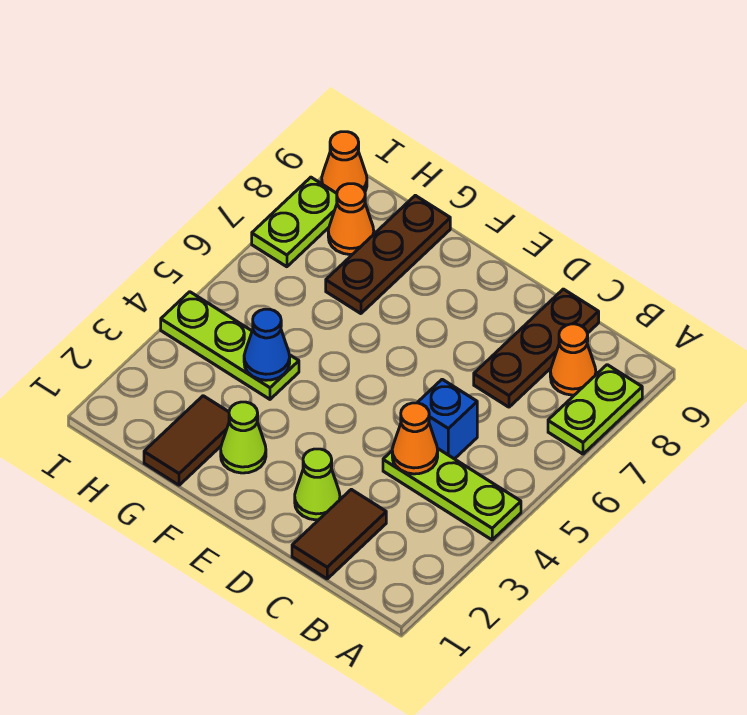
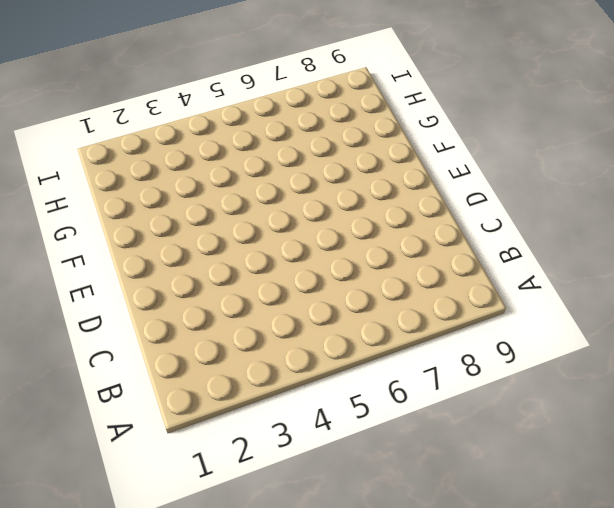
none -> lime plate A4:C4 level 1
none -> lime plate A7:A8 level 1
none -> orange cone B8 level 1

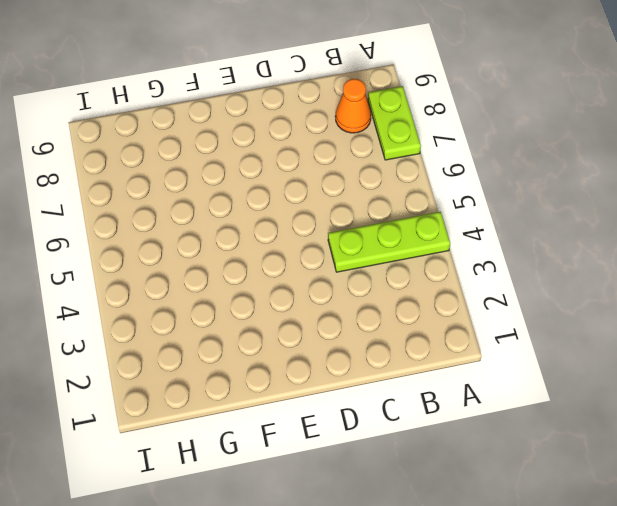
none -> brown tile C1:C2 level 1
none -> blue brick C5 level 1
none -> brown plate C7:C9 level 1

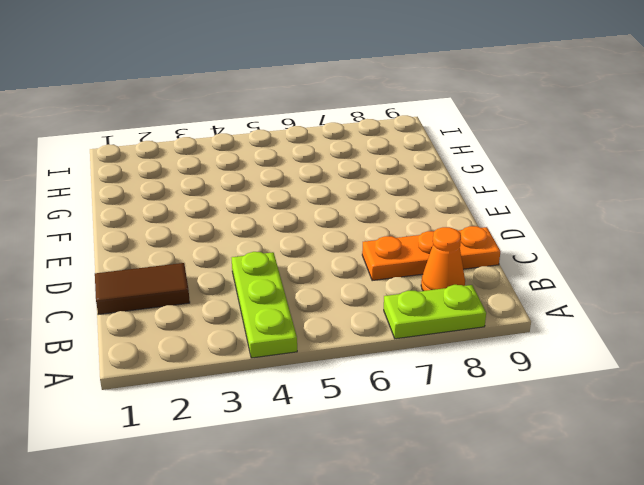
orange plate C7:C9 level 1 -> brown plate C7:C9 level 1
none -> blue brick C5 level 1
none -> lime cone D2 level 1
none -> lime cone F2 level 1

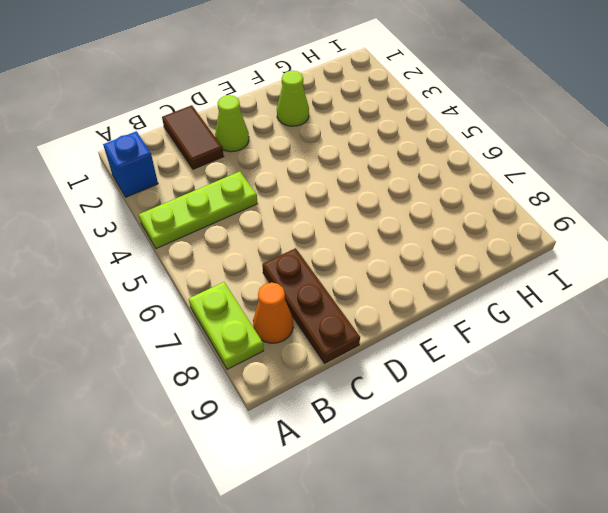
blue brick A2 level 1 -> blue brick C5 level 1
none -> brown tile G1:G2 level 1
none -> lime plate G4:I4 level 1
none -> brown plate G7:G9 level 1

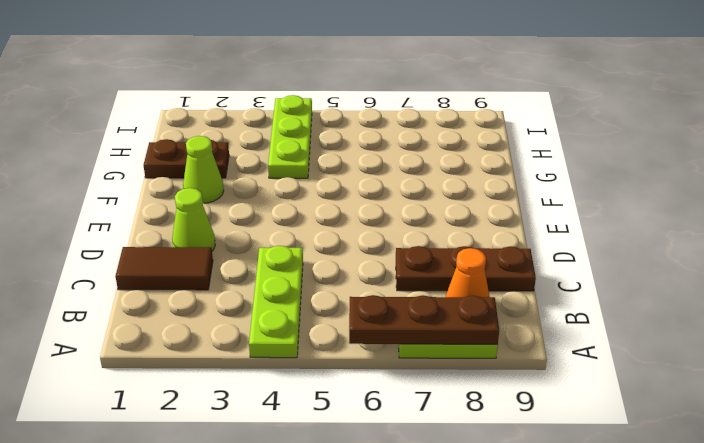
brown plate A6:A8 level 2 -> brown plate G7:G9 level 1
brown plate G1:G2 level 1 -> brown tile G1:G2 level 1
none -> blue brick C5 level 1
none -> orange cone H8 level 1
none -> lime plate I7:I8 level 1

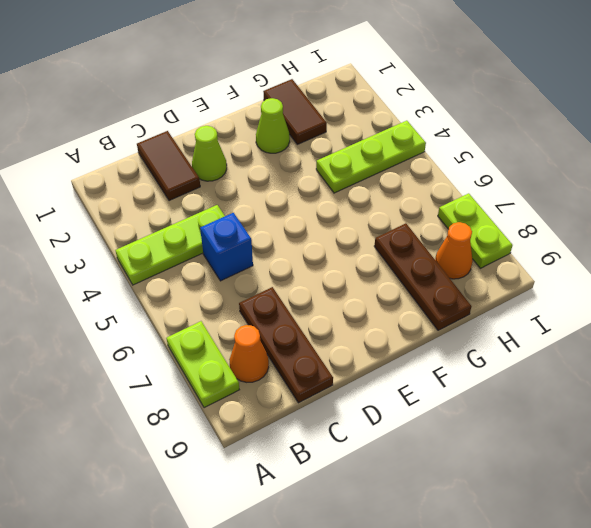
none -> orange cone I9 level 1
none -> orange cone C4 level 2
none -> blue cone G4 level 2

